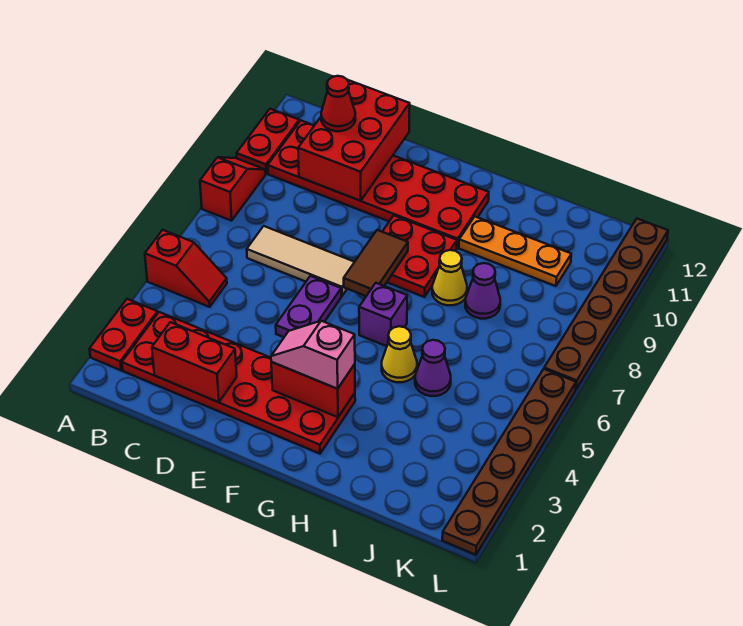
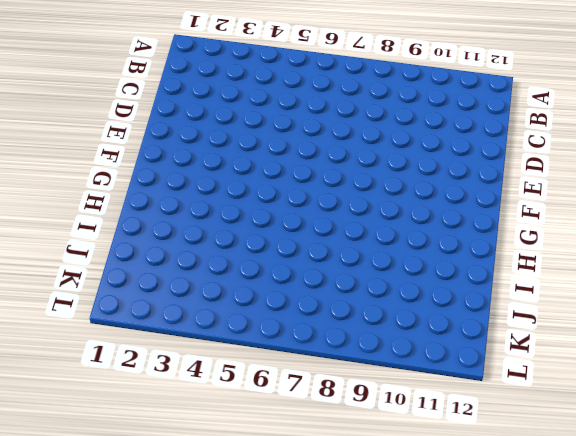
none -> red plate A2:A3 level 1
none -> red slope A5:B5 level 1 top A
none -> red slope A8:A9 level 1 top 8

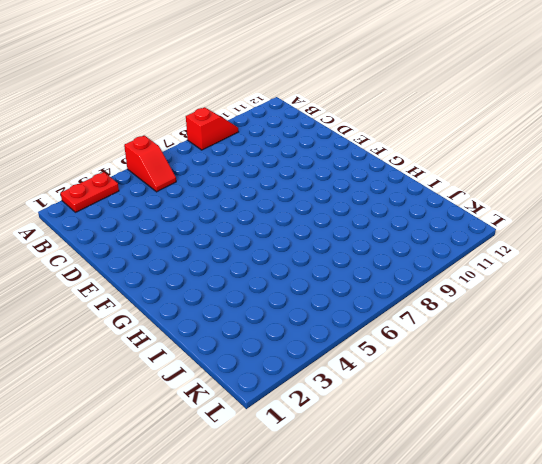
none -> red plate A10:A11 level 1
none -> red plate B2:G3 level 1
none -> red plate B10:G11 level 1

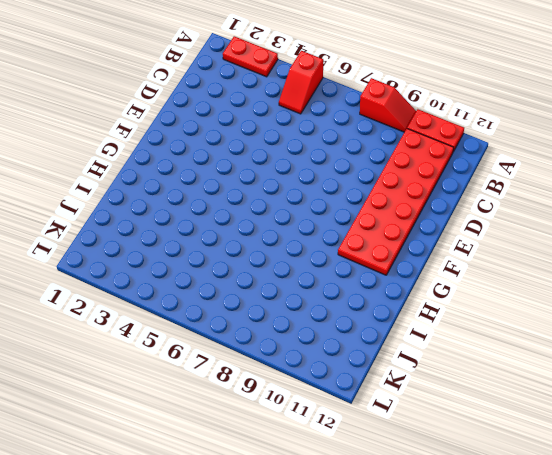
none -> red plate B2:G3 level 1
none -> tan tile C7:E7 level 1
none -> purple plate E5:E6 level 1

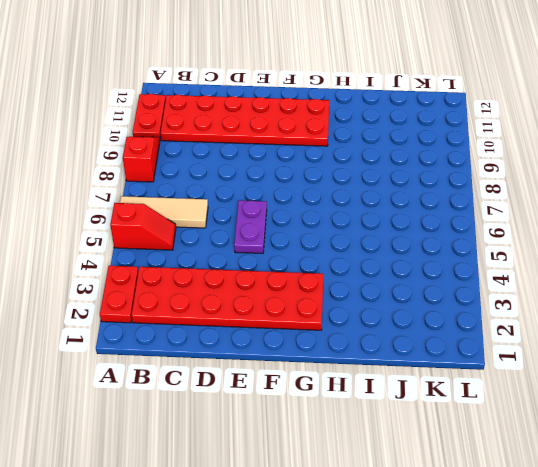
tan tile A6:C6 level 1 -> tan tile C7:E7 level 1
none -> red plate F8:G9 level 1
none -> purple brick G6 level 1
none -> yellow cone H5 level 1

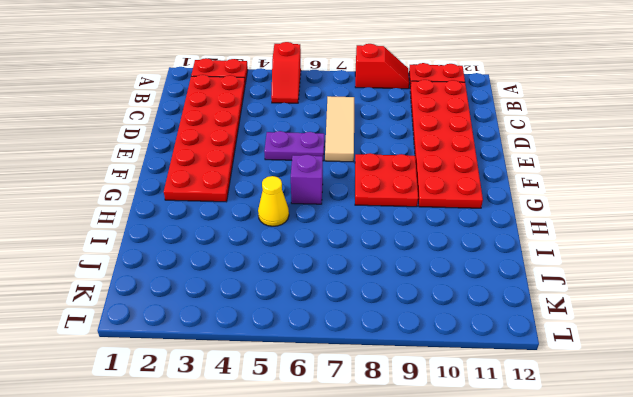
none -> yellow cone H8 level 1
none -> orange plate H10:J10 level 1
none -> purple cone I5 level 1

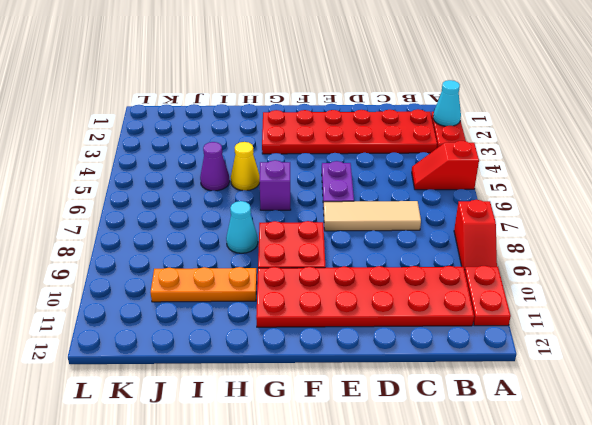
cyan cone A2 level 2 -> none
cyan cone H8 level 1 -> yellow cone H8 level 1
none -> purple cone I8 level 1
none -> brown plate L1:L6 level 1
none -> brown plate L7:L12 level 1

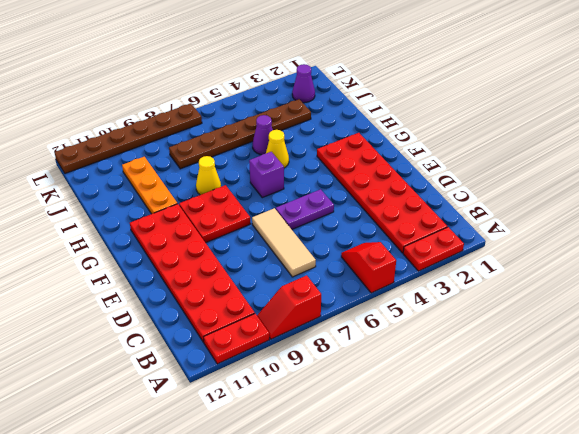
brown plate J3:J8 level 1 -> brown plate L1:L6 level 1
purple cone K2 level 1 -> purple cone I8 level 1
none -> red brick C2:D2 level 2
none -> red brick C10:D12 level 2
none -> red brick F3:G3 level 2

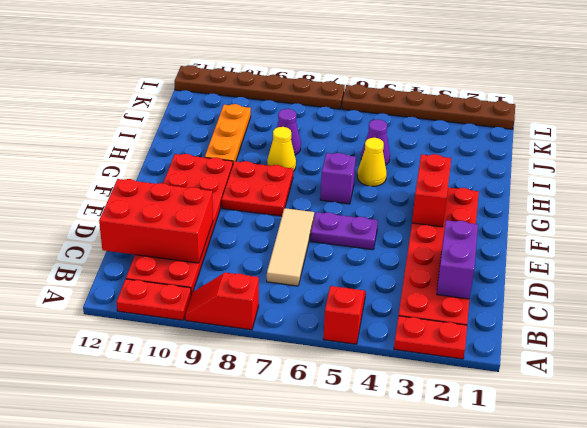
purple brick C2:D2 level 2 -> red brick C2:D2 level 2
none -> brown tile F7:F8 level 2
none -> red cone C11 level 3
none -> pink slope F3:G3 level 3 top G

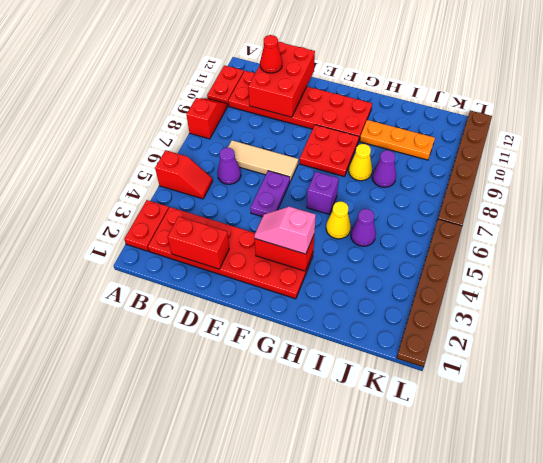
purple cone C6 level 1 -> none
none -> brown tile F7:F8 level 2

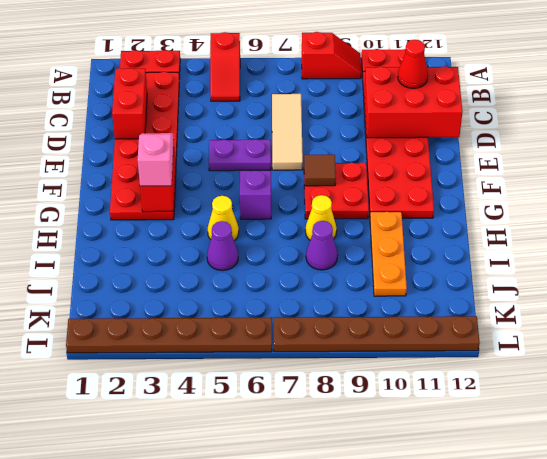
brown tile F8 level 2 -> brown tile F7:F8 level 2

